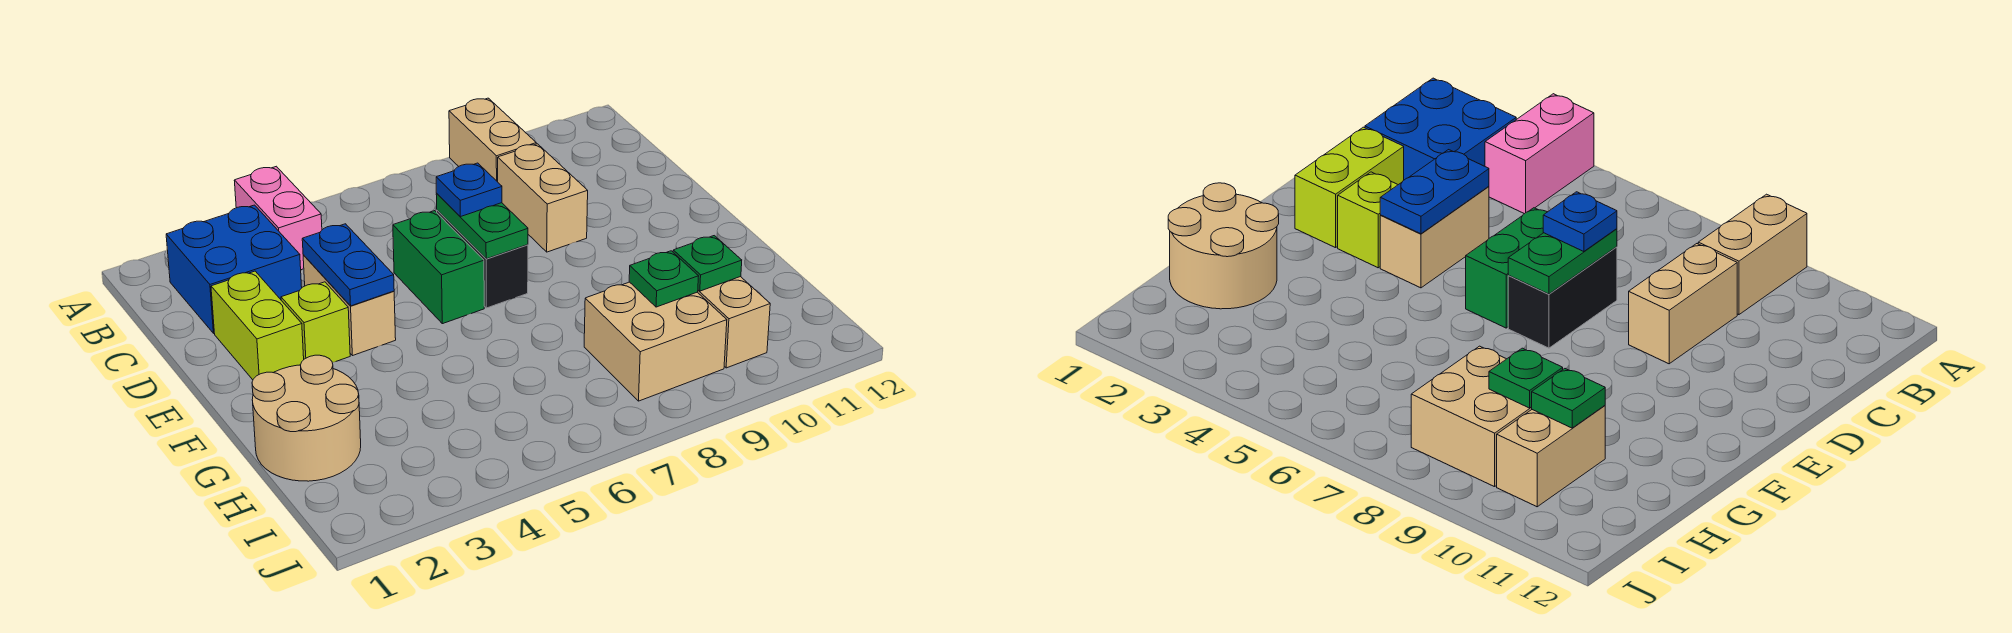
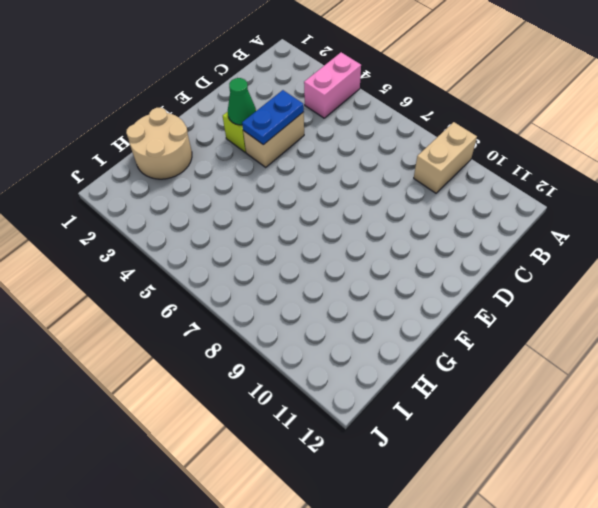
green cone E3 level 2 -> none
none -> blue brick B2:C3 level 1
none -> tan brick C9:D9 level 1
none -> lime brick D2:E2 level 1

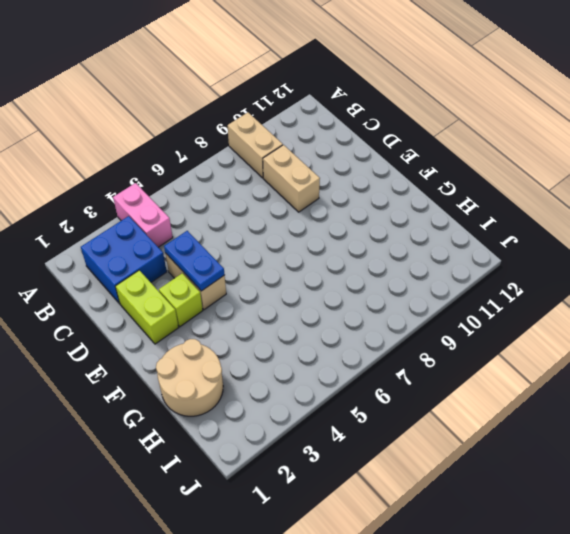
none -> green brick D6:E6 level 1
none -> black brick D7:E7 level 1
none -> tan brick H8:I9 level 1

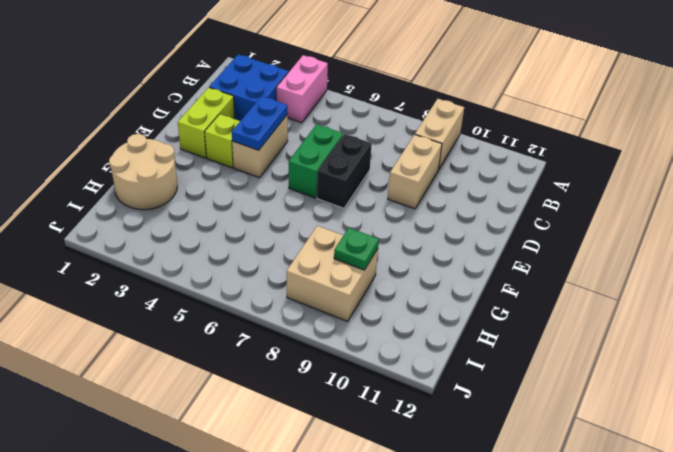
none -> tan brick H10:I10 level 1
none -> green plate D7:E7 level 2
none -> green plate H10 level 2

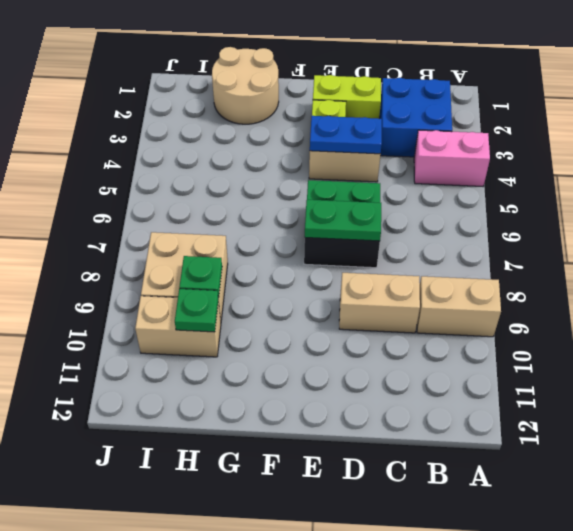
none -> blue plate D7 level 3

